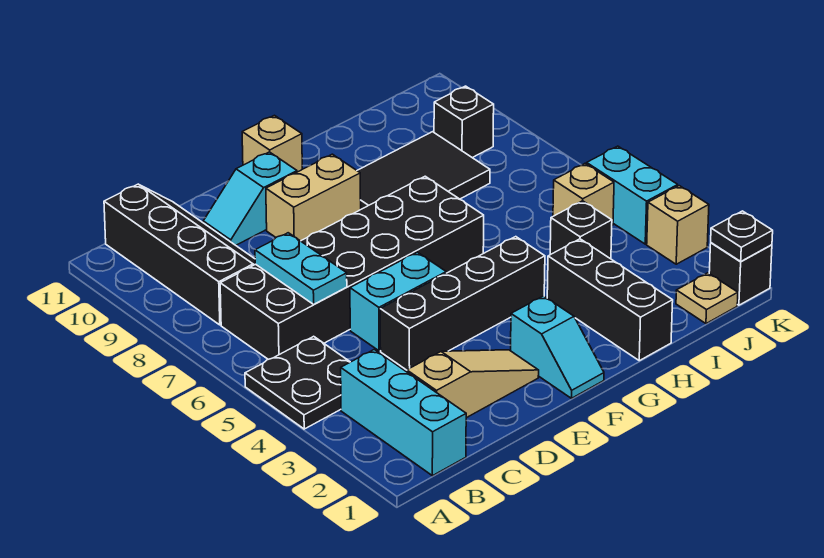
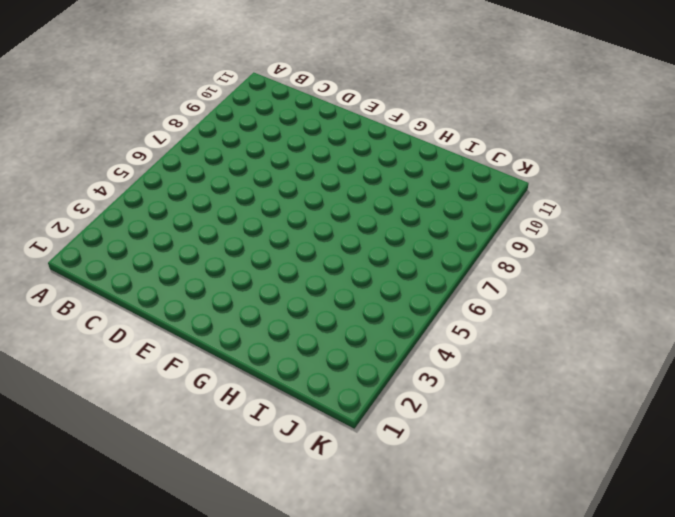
none -> black plate A4:B5 level 1
none -> cyan brick B1:B3 level 1
none -> black brick B6:G7 level 1

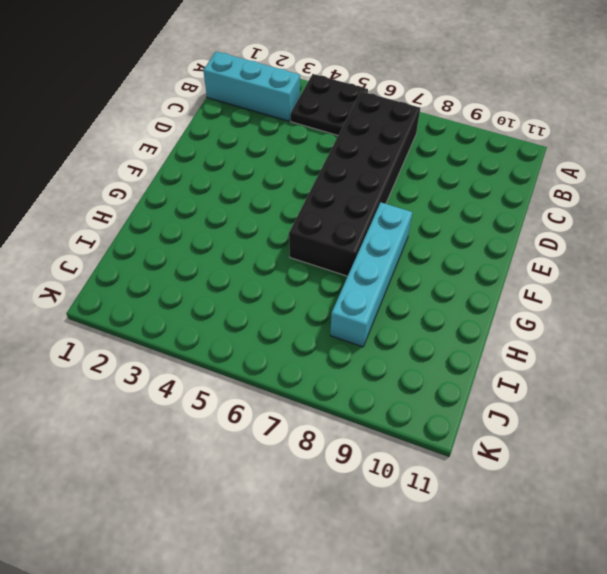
cyan brick F8:I8 level 1 -> black tile G8:I9 level 1
none -> black slope B8:C11 level 1 top B
none -> tan slope C2:E2 level 1 top C
none -> black brick D4:G4 level 1

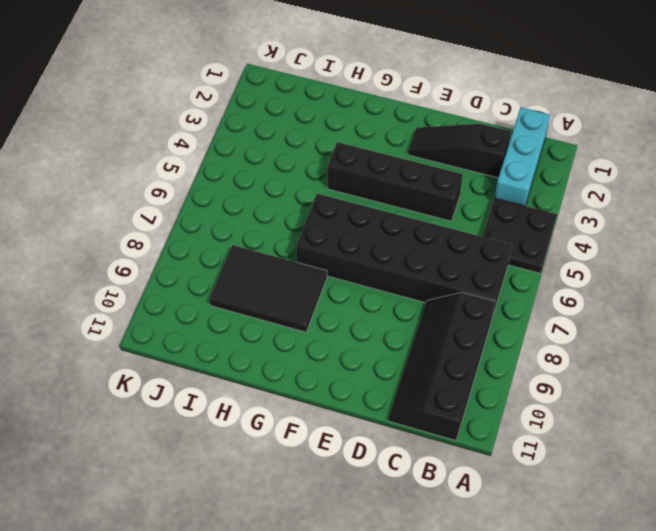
black slope C2:E2 level 1 top C -> tan slope C2:E2 level 1 top C
none -> cyan brick D5:E5 level 1
none -> cyan slope D10:E10 level 1 top E
none -> tan brick E9:F9 level 1

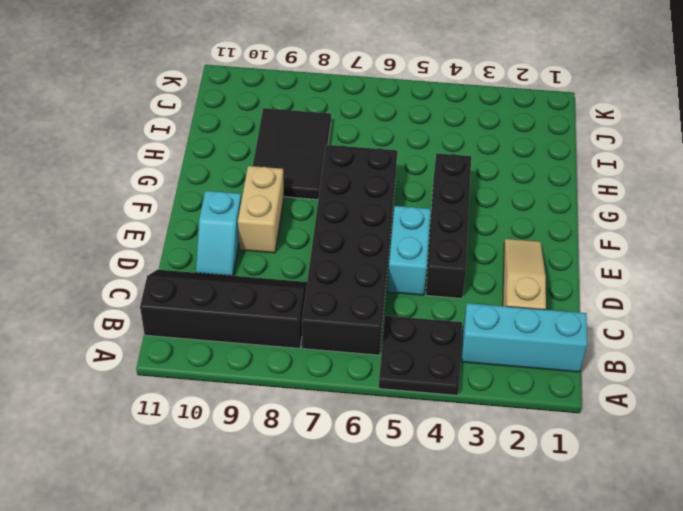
none -> cyan slope F1:F2 level 1 top 2
none -> tan brick F11 level 1
none -> black brick H1:H3 level 1

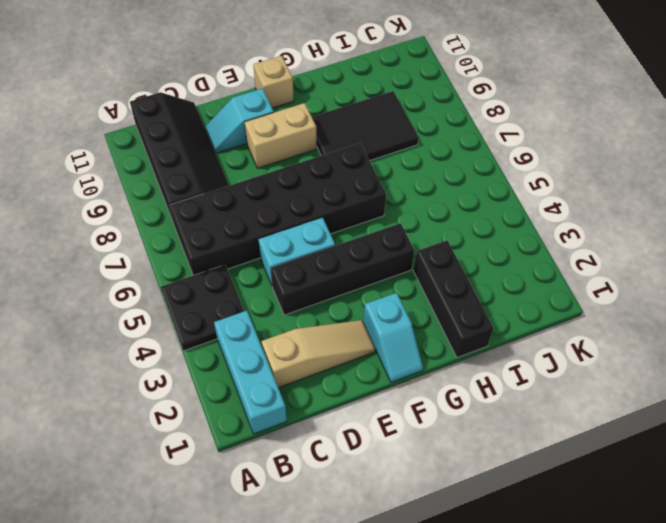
none -> black brick I4 level 1
none -> tan plate J1 level 1
none -> tan brick J5 level 1

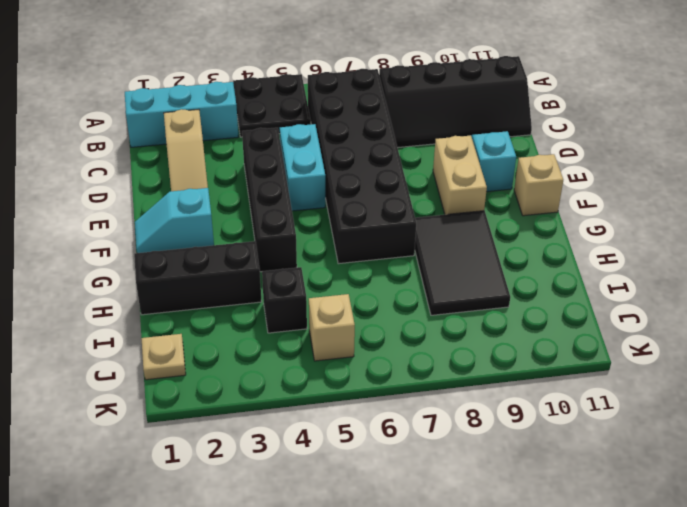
none -> black brick J9 level 1
none -> black brick K1 level 1
none -> tan brick K3 level 1

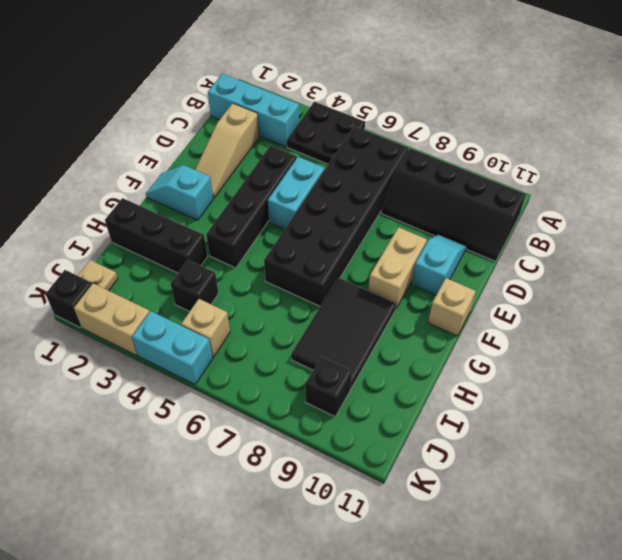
tan brick K2:K3 level 1 -> tan brick K3 level 1
none -> cyan plate C6:C7 level 2
none -> black plate K1 level 2

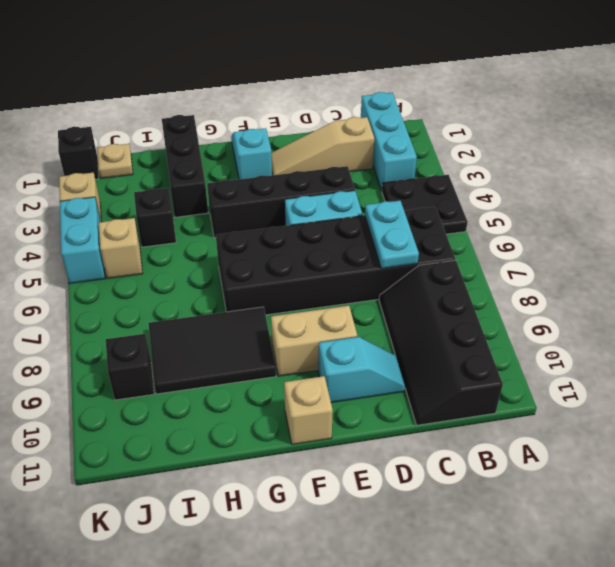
none -> black plate K1 level 2

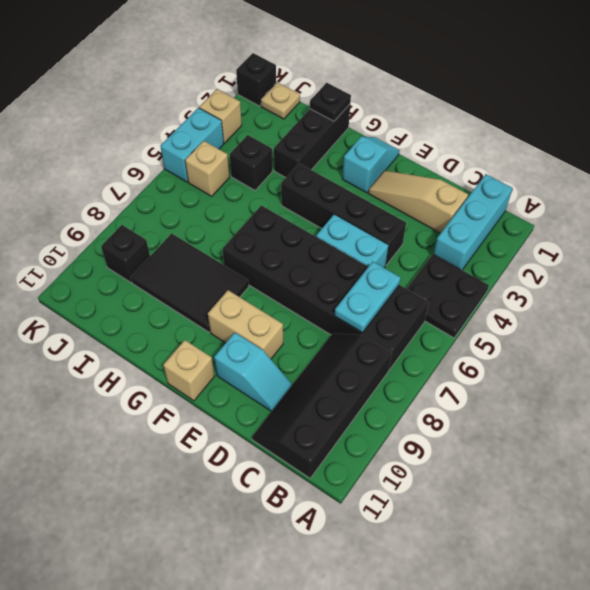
black plate H1 level 2 -> black plate K1 level 2

